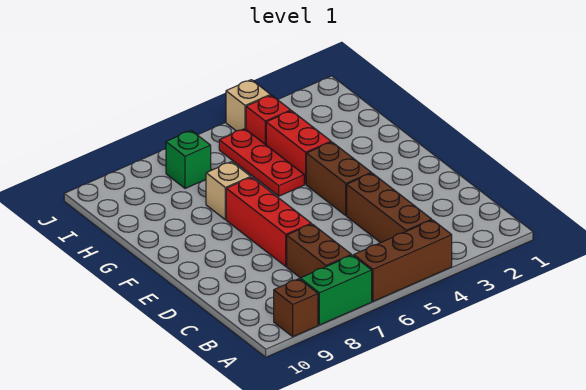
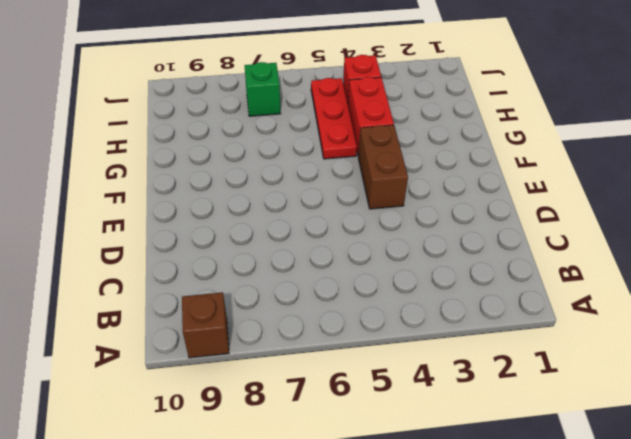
none -> brown brick A4:A6 level 1
none -> green brick A7:A8 level 1
none -> brown brick B4:D4 level 1

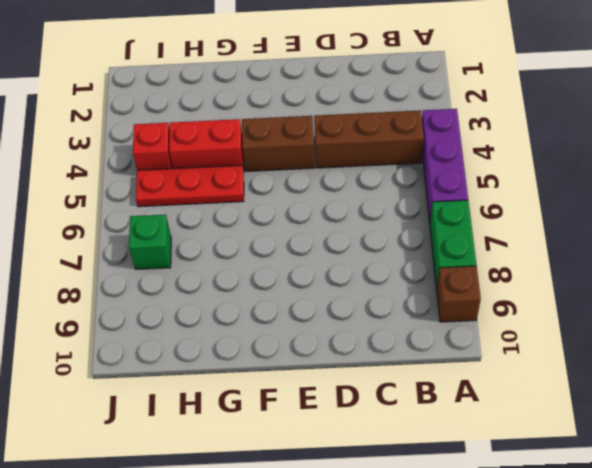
purple brick A4:A6 level 1 -> brown brick A4:A6 level 1
none -> brown brick B7:C7 level 1
none -> red brick D7:F7 level 1
none -> tan brick G7 level 1

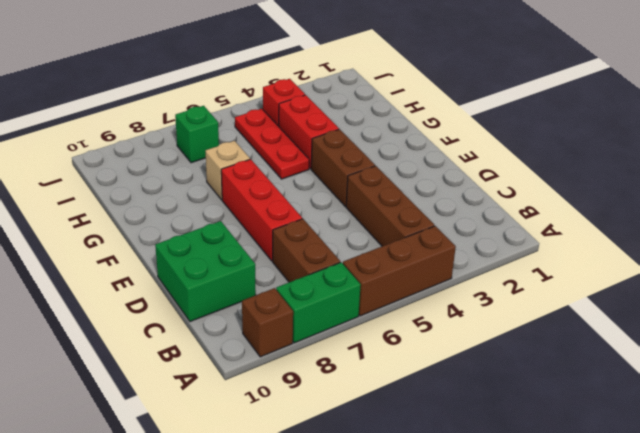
green brick C9:D10 level 1 -> none
none -> tan brick J4 level 1

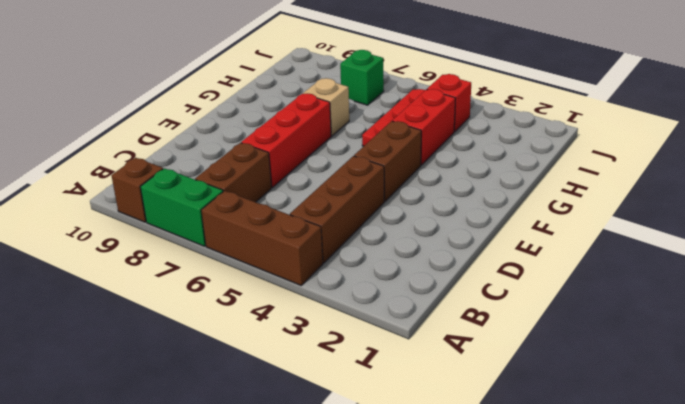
none -> tan brick J4 level 1

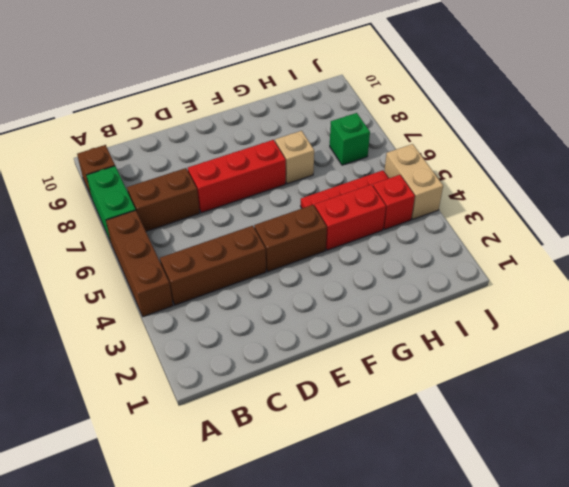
tan brick J4:J5 level 1 -> tan brick J4 level 1

